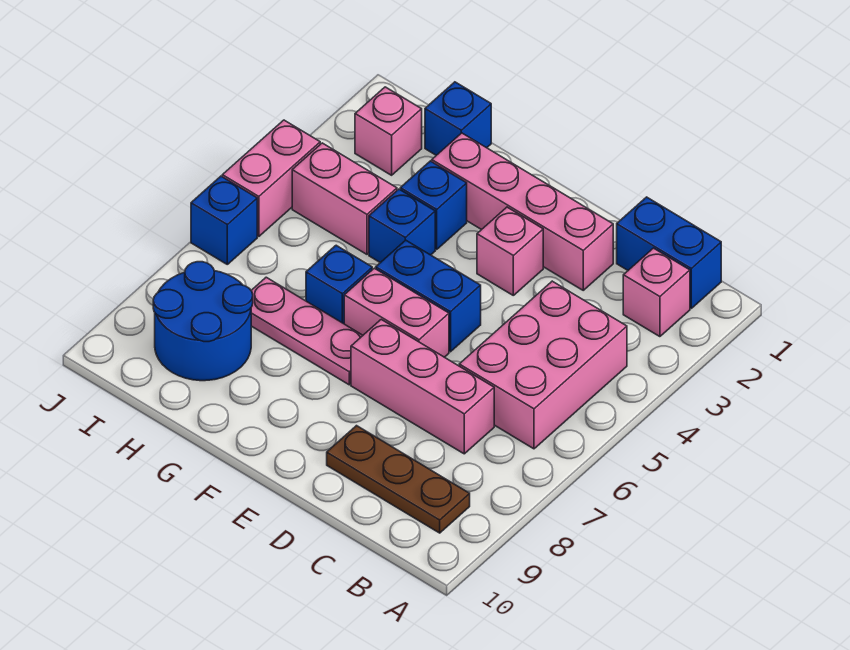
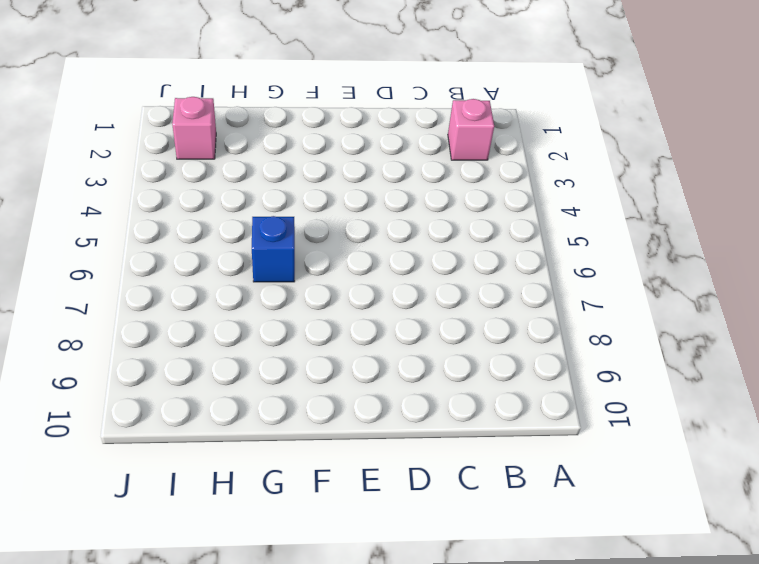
none -> blue brick B1:C1 level 1
none -> pink brick B4:C6 level 1
none -> brown plate B9:D9 level 1

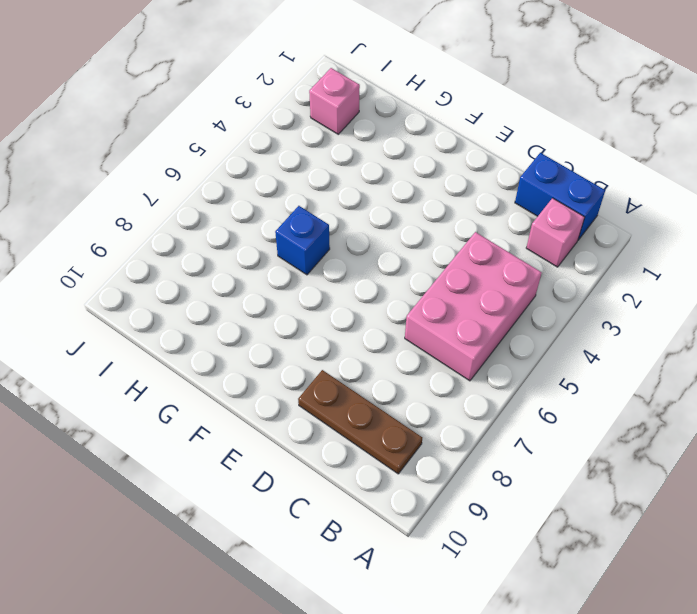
none -> pink brick C7:E7 level 1
none -> pink brick D2:G2 level 1
none -> pink brick E3 level 1

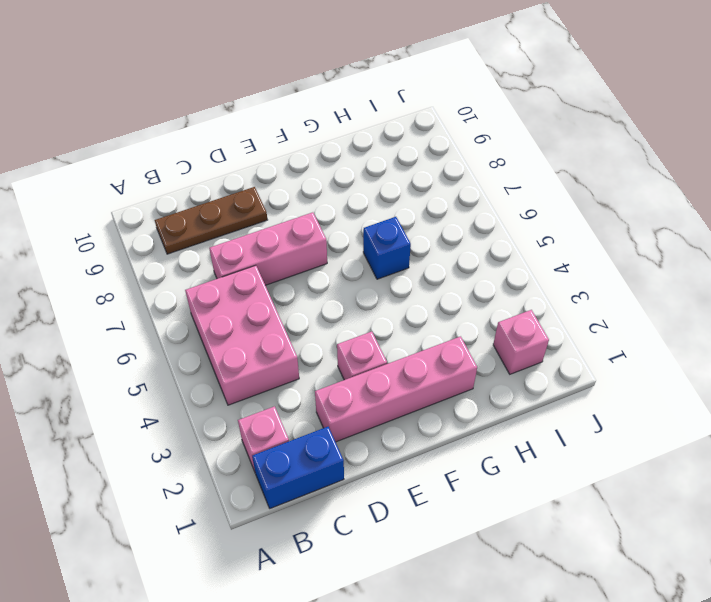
none -> blue brick E5:F5 level 1
none -> pink brick E6:F6 level 1
none -> pink plate F7:H7 level 1

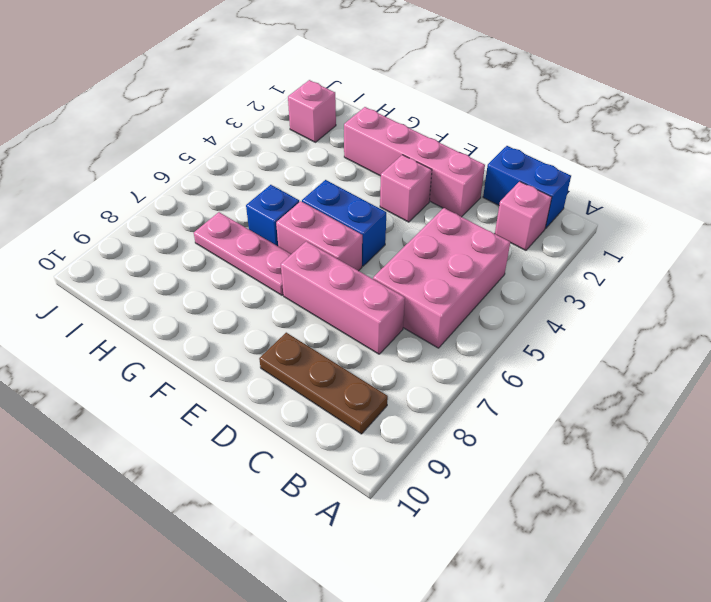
none -> blue brick G3 level 1
none -> blue brick G4 level 1
none -> blue brick H1 level 1

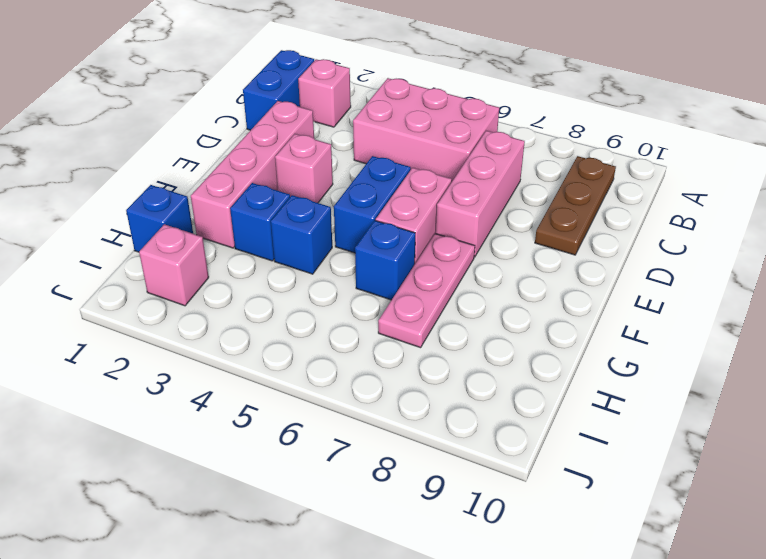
none -> pink brick H4:I4 level 1
none -> blue round brick H8:I9 level 1
none -> pink brick J4:J5 level 1

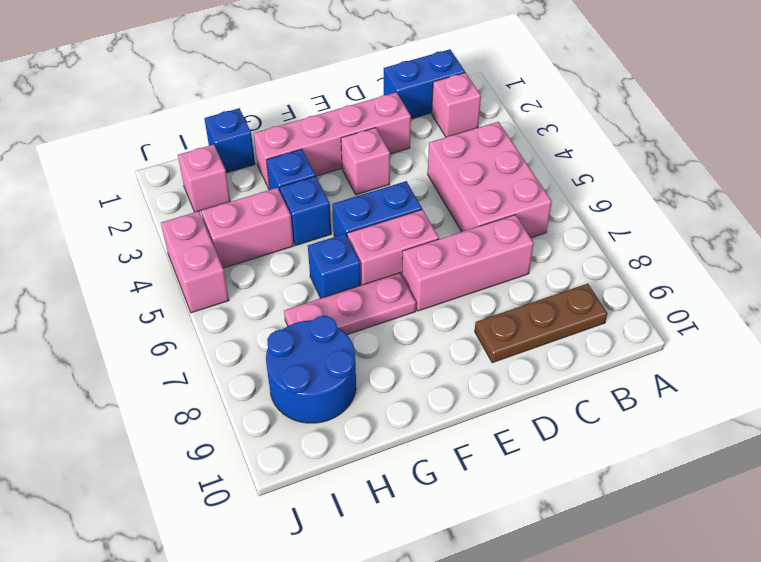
none -> blue brick J6 level 1

